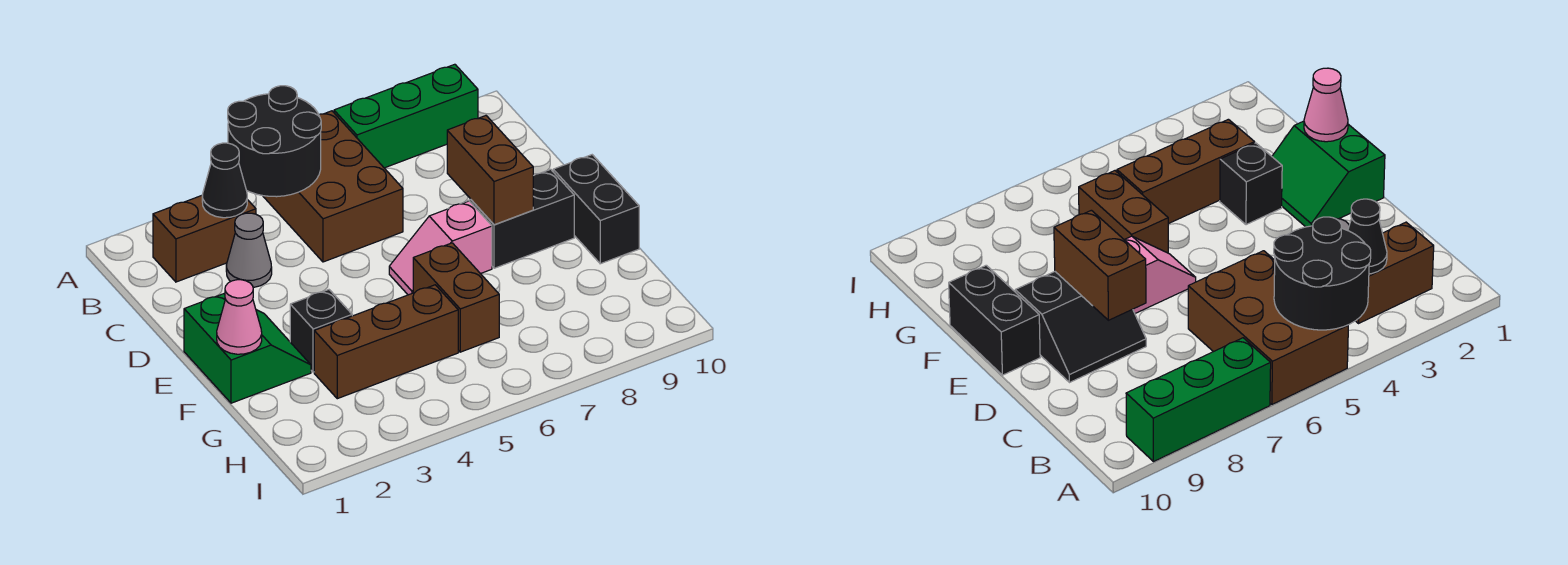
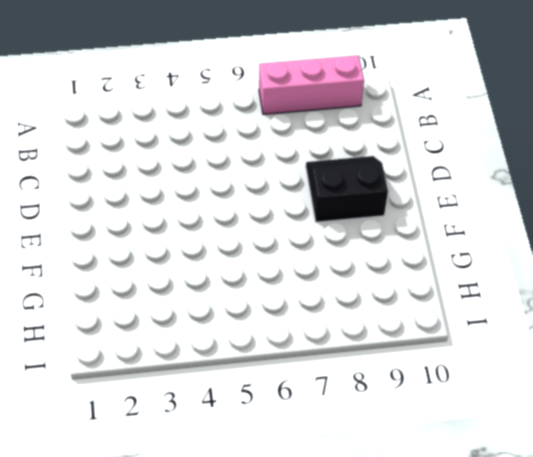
pink brick A7:A9 level 1 -> green brick A7:A9 level 1
none -> brown brick A5:C6 level 1
none -> brown brick B2:B3 level 1
none -> grey cone C3 level 1

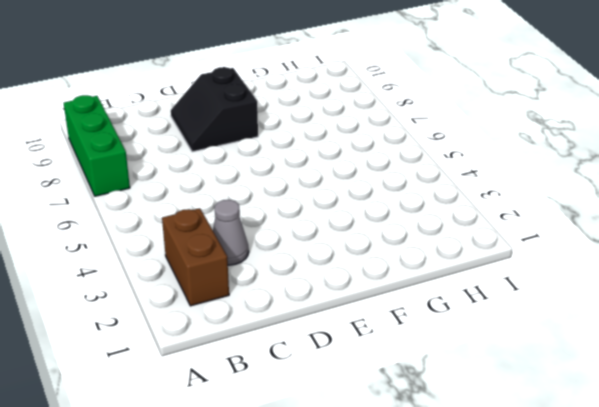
none -> brown brick A5:C6 level 1
none -> green slope E1:F2 level 1 top 1
none -> pink slope E6:E7 level 1 top 7

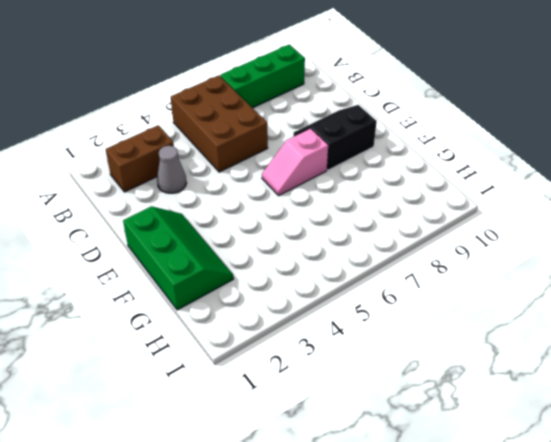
green slope E1:G2 level 1 top 1 -> green slope E1:F2 level 1 top 1
none -> black brick E10:F10 level 1
none -> black brick F3 level 1
none -> brown brick F6:G6 level 1

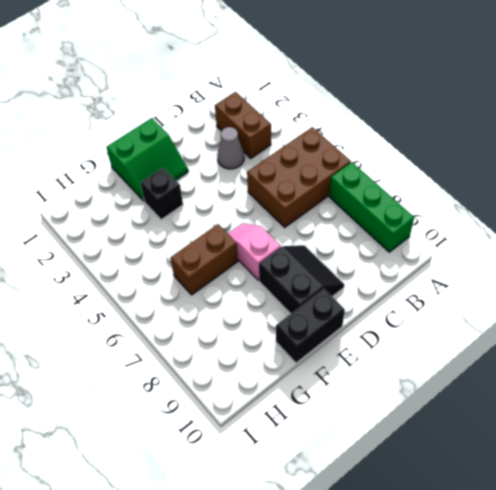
none -> brown brick G3:G5 level 1
none -> black round brick A4:B5 level 2
none -> black cone B3 level 2

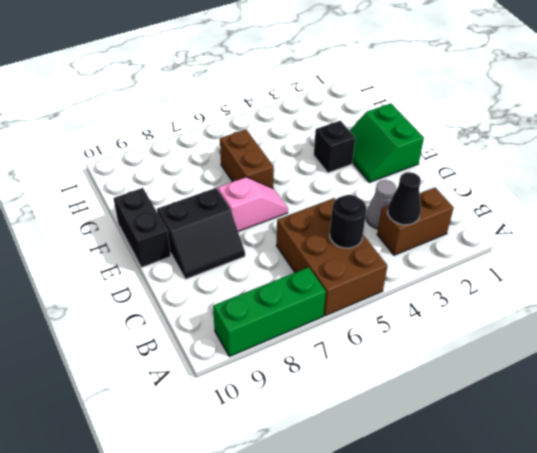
black round brick B5 level 2 -> black round brick A4:B5 level 2
none -> brown brick G3:G5 level 1
none -> brown brick D8:E8 level 2
none -> pink cone F1 level 2

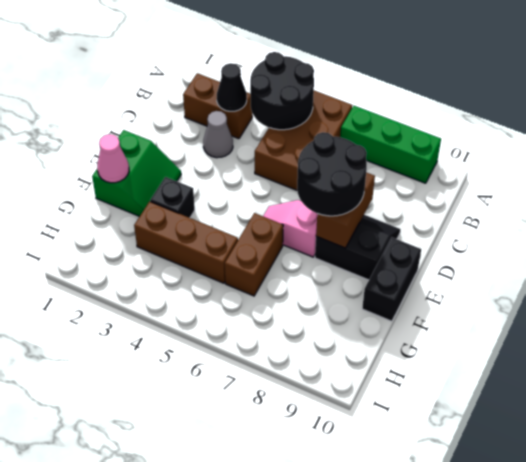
black round brick D7:E8 level 3 -> none

